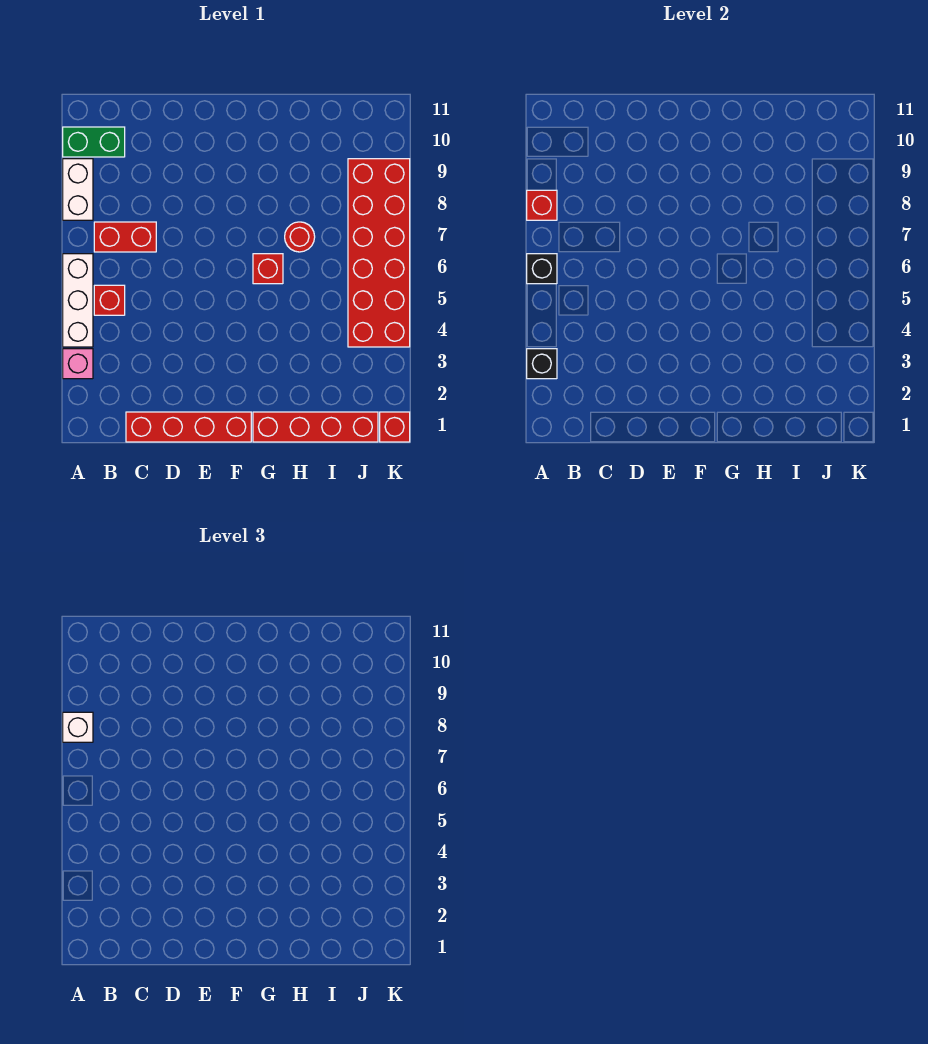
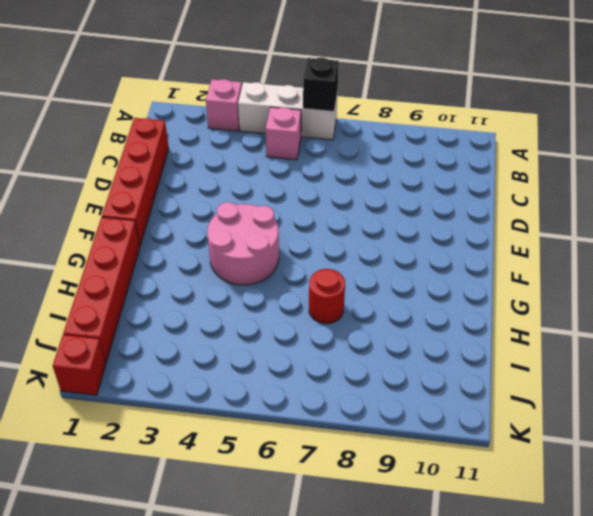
pink brick B5 level 1 -> red brick B5 level 1
pink round brick F4:G5 level 1 -> none
none -> white brick A8:A9 level 1
none -> green brick A10:B10 level 1
none -> red brick B7:C7 level 1

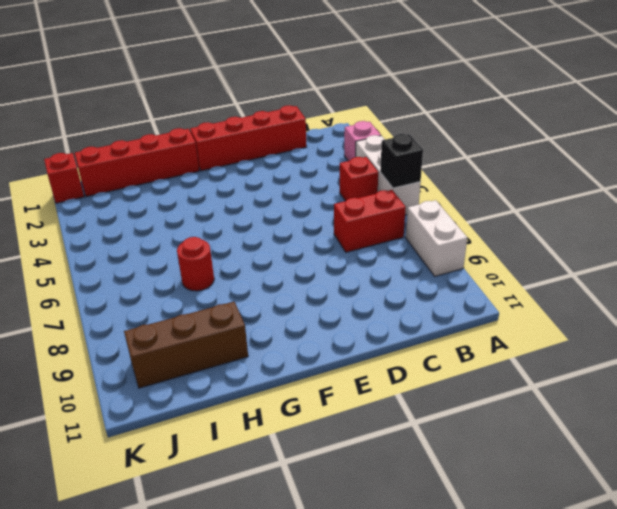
brown brick H10:J10 level 1 -> none
none -> green brick A10:B10 level 1
none -> red brick G6 level 1
none -> red brick J4:K9 level 1

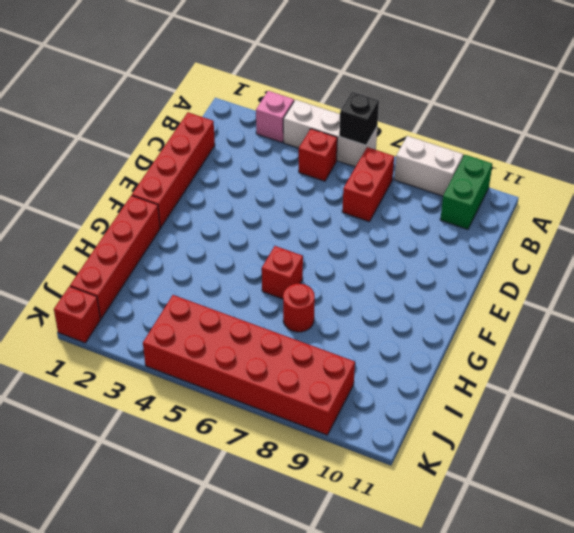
none -> black brick A3 level 2
none -> red brick A8 level 2
none -> white brick A8 level 3

